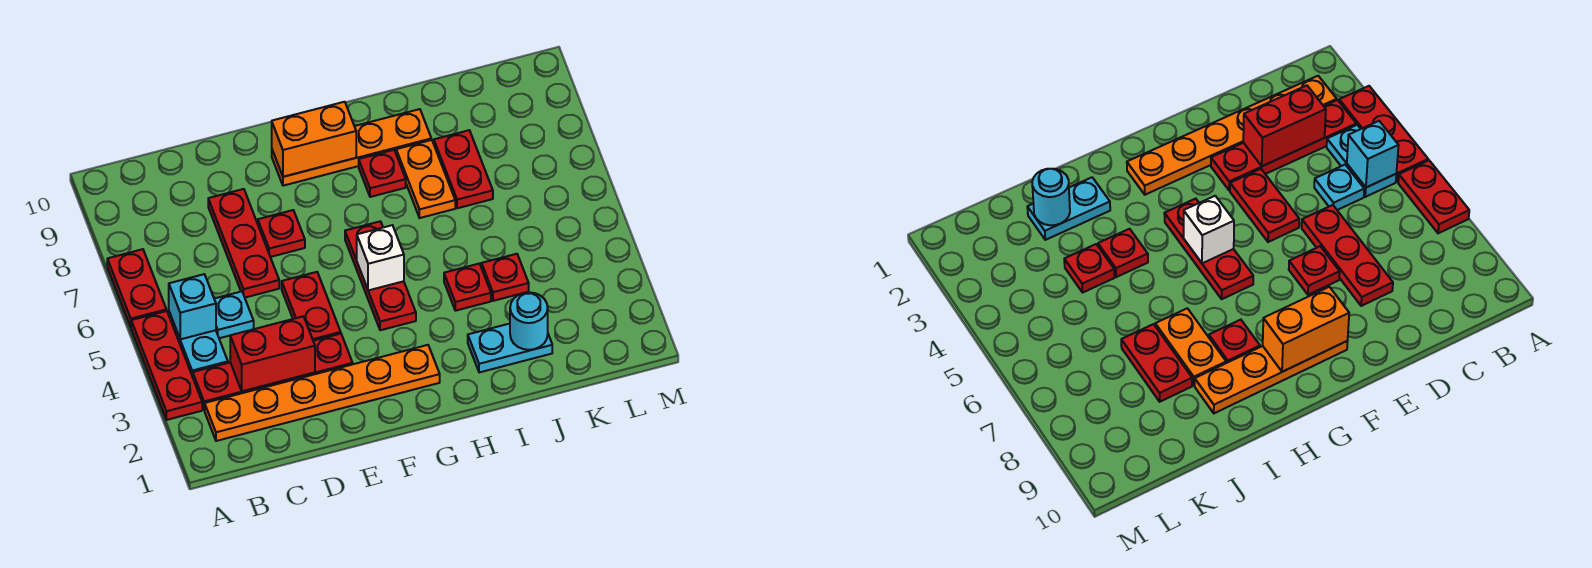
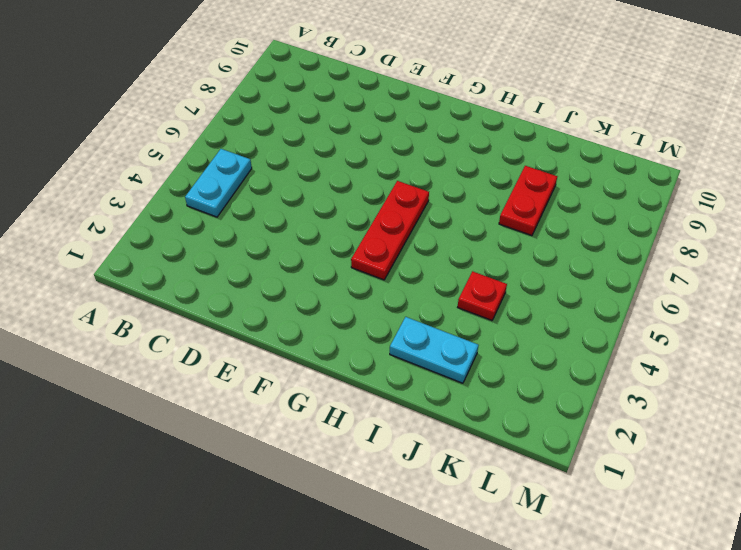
none -> red plate A3:A5 level 1
none -> red plate A6:A7 level 1
none -> orange plate B2:G2 level 1

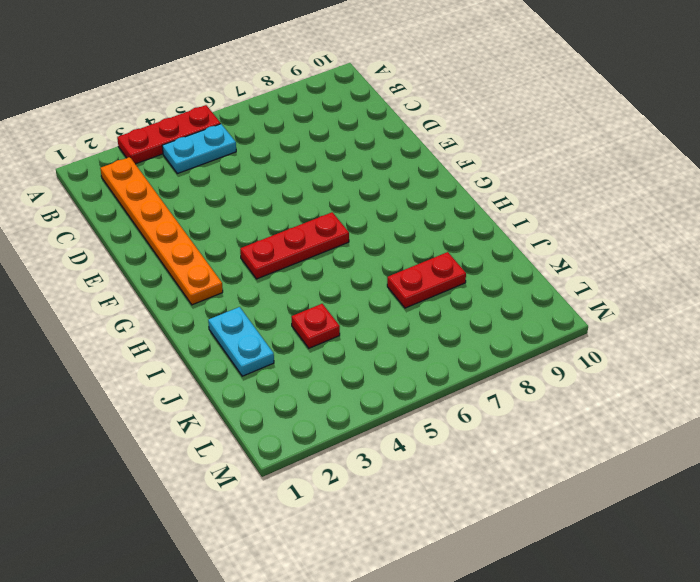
none -> red plate A6:A7 level 1
none -> red plate B3:E3 level 1
none -> cyan plate C5 level 1

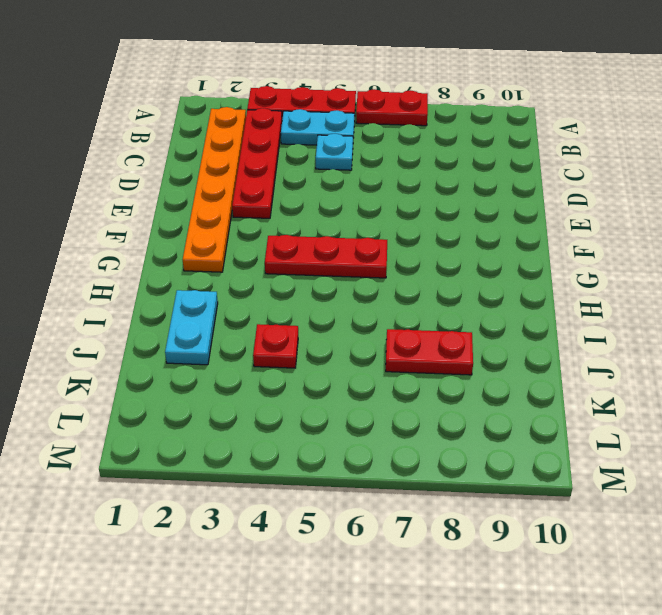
none -> red plate D6:D8 level 1
none -> red plate E4:E5 level 1
none -> red plate E7 level 1

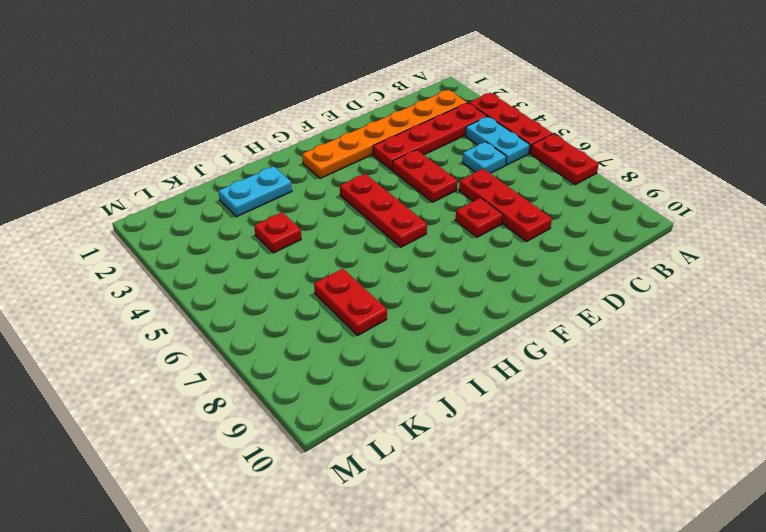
none -> orange plate F9:I9 level 1
none -> red plate H8 level 1
none -> red plate I4 level 1

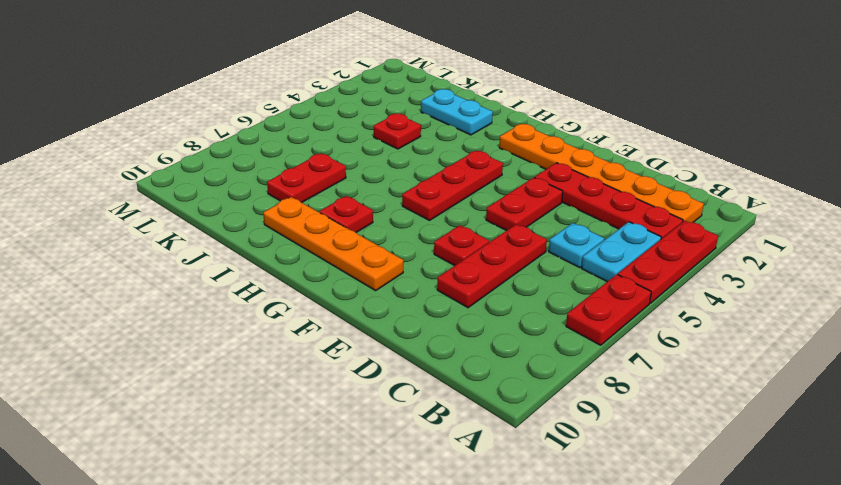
none -> red plate I4 level 1
none -> orange plate I7:I8 level 1
none -> cyan brick B5 level 2

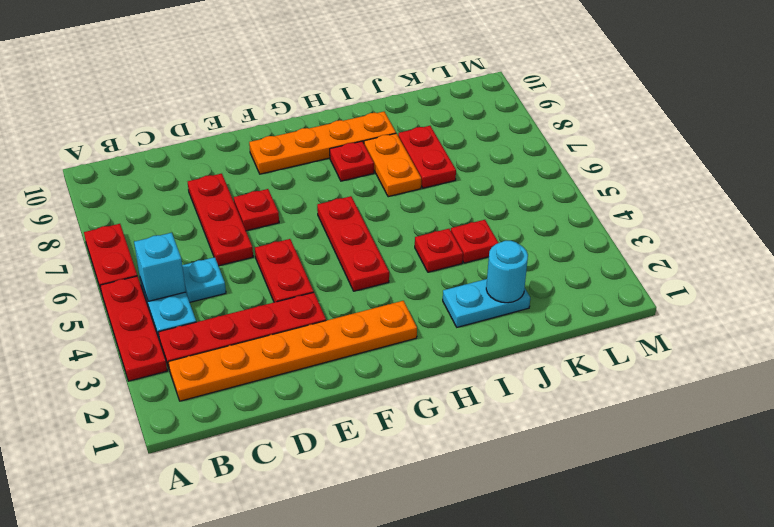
none -> red brick C3:D3 level 2
none -> orange brick F9:G9 level 2
none -> white brick G5 level 2

